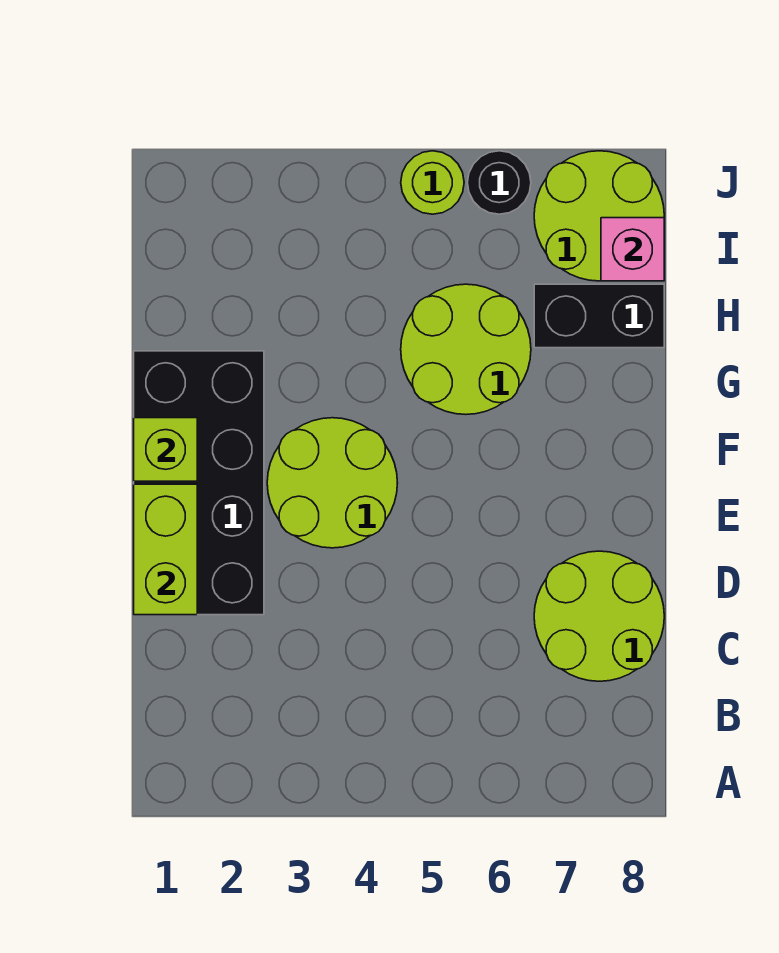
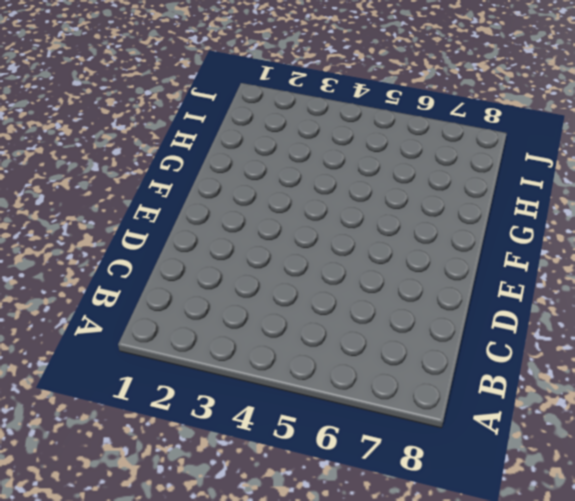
none -> lime round brick C7:D8 level 1
none -> black brick D1:G2 level 1

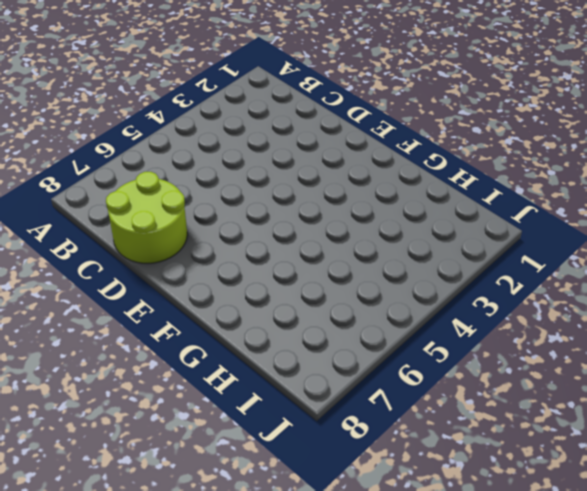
none -> black brick D1:G2 level 1
none -> lime round brick E3:F4 level 1

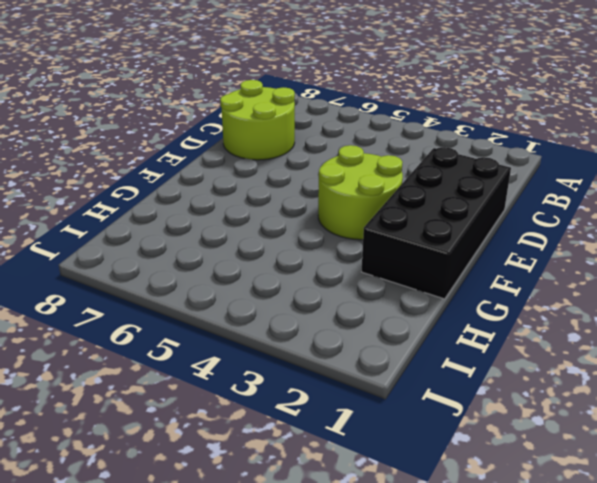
none -> lime round brick G5:H6 level 1
none -> black brick H7:H8 level 1

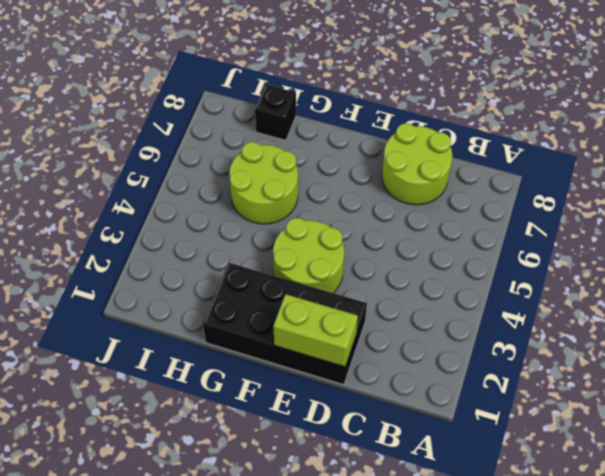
black brick H8 level 1 -> black brick H7:H8 level 1
none -> lime round brick I7:J8 level 1
none -> lime round brick J5 level 1

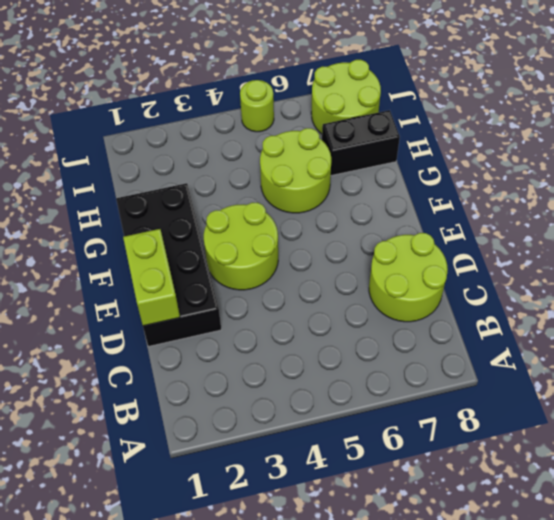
none -> black round brick J6 level 1
none -> lime brick F1 level 2

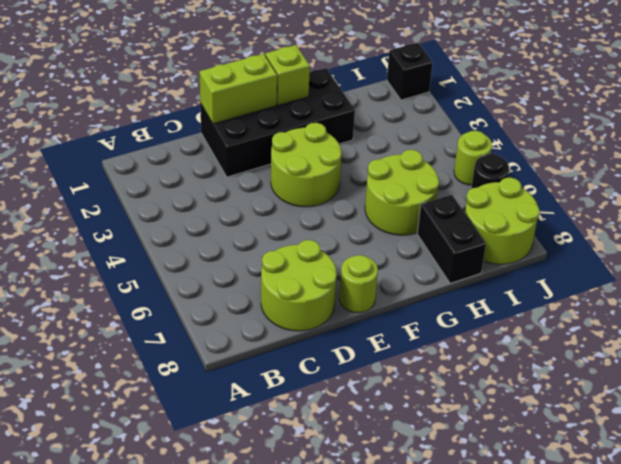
lime round brick E8 level 1 -> none
black brick J1 level 1 -> none
none -> pink brick I8 level 2

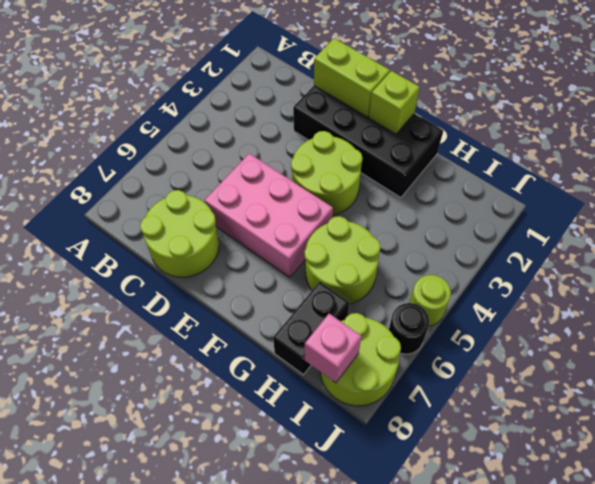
pink brick D5:F6 level 1 -> none

